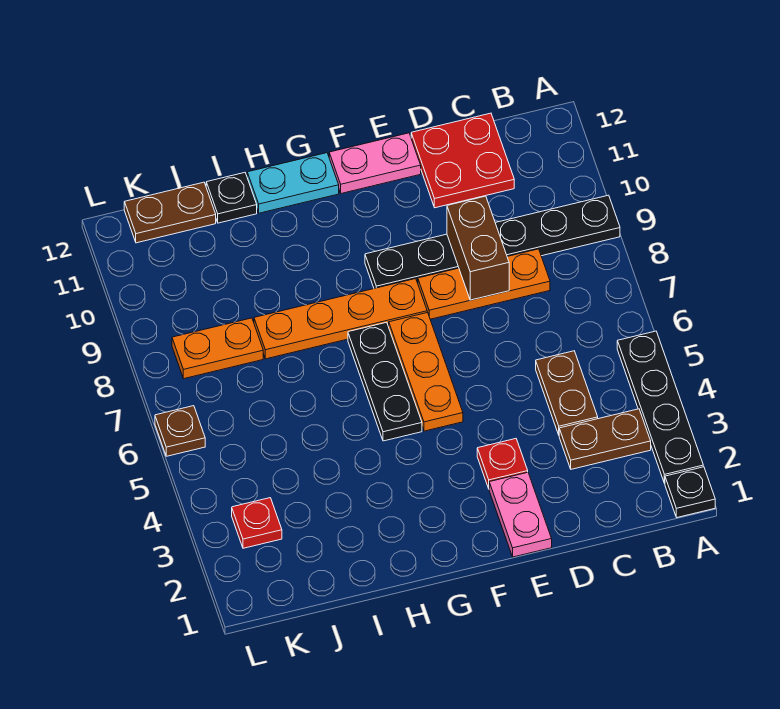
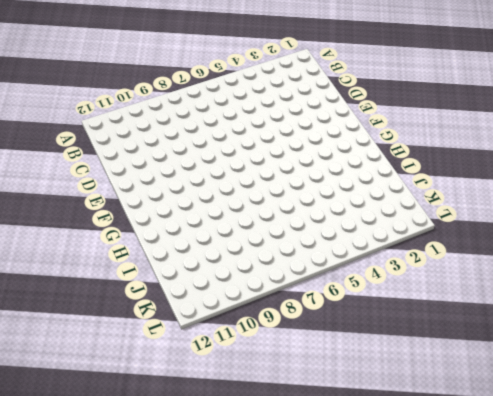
none -> black plate A1 level 1
none -> black plate A2:A5 level 1
none -> black plate A9:F9 level 1

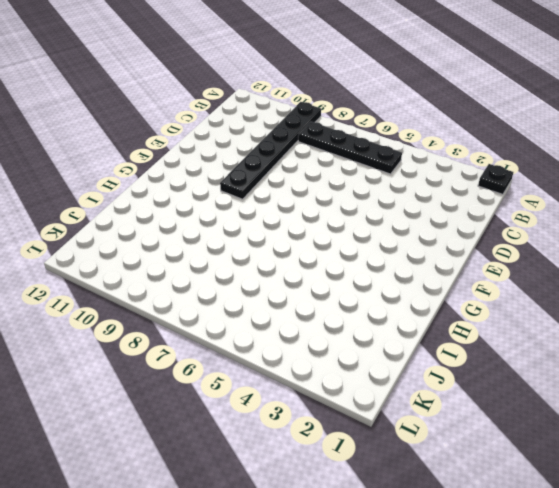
black plate B5:B8 level 1 -> black plate A2:A5 level 1
none -> brown plate B3:C3 level 1
none -> brown plate C4:C5 level 1
none -> orange plate C8:E8 level 1

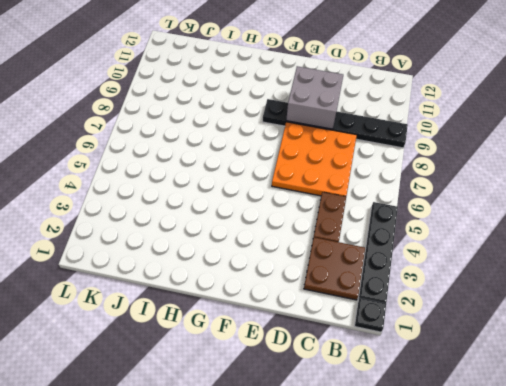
brown plate B2:C3 level 1 -> brown plate B3:C3 level 1
orange plate C6:E8 level 1 -> orange plate C8:E8 level 1
grey brick D9:E10 level 2 -> brown brick D8:D9 level 2
none -> red plate C11:D12 level 1
none -> pink plate E1:E2 level 1
none -> red plate E3 level 1

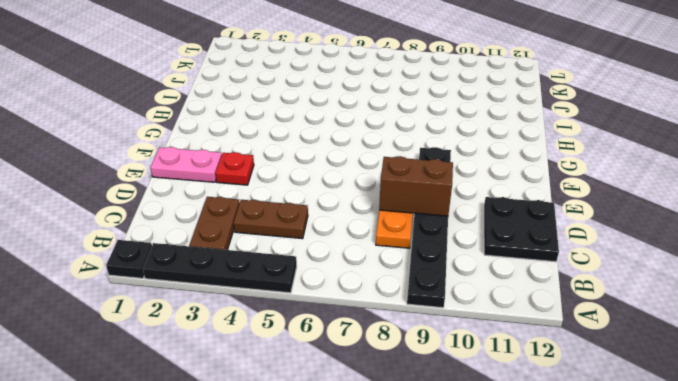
black plate C11:D12 level 1 -> red plate C11:D12 level 1
none -> pink plate E12:F12 level 1
none -> orange plate F5:F7 level 1
none -> orange plate F8:I8 level 1

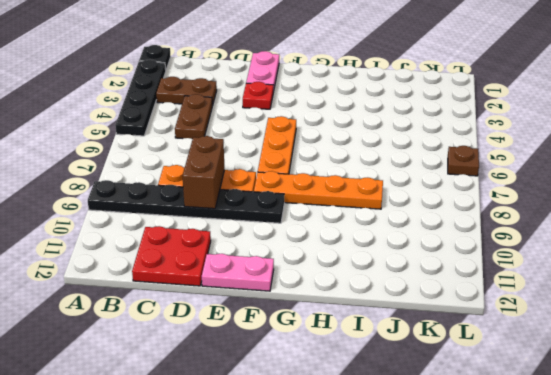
none -> black plate G5:G7 level 1
none -> cyan plate G12:H12 level 1
none -> black plate I12 level 1

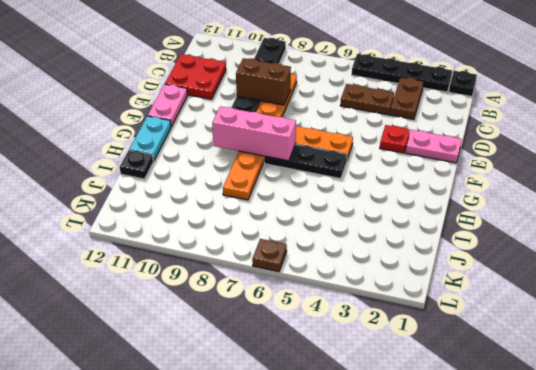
pink brick G7:G9 level 2 -> none
none -> orange plate J8:K8 level 1
none -> brown plate J12:K12 level 1
none -> red plate K3 level 1

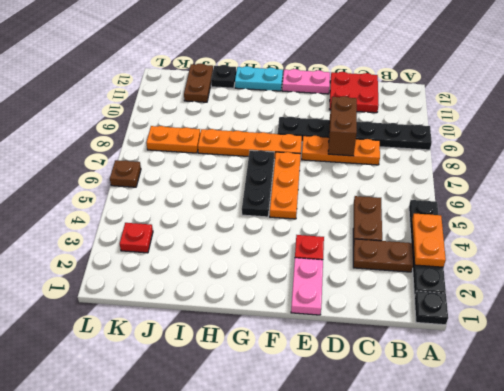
orange plate A3:A4 level 2 -> none
brown plate J11:J12 level 1 -> brown plate J12:K12 level 1

